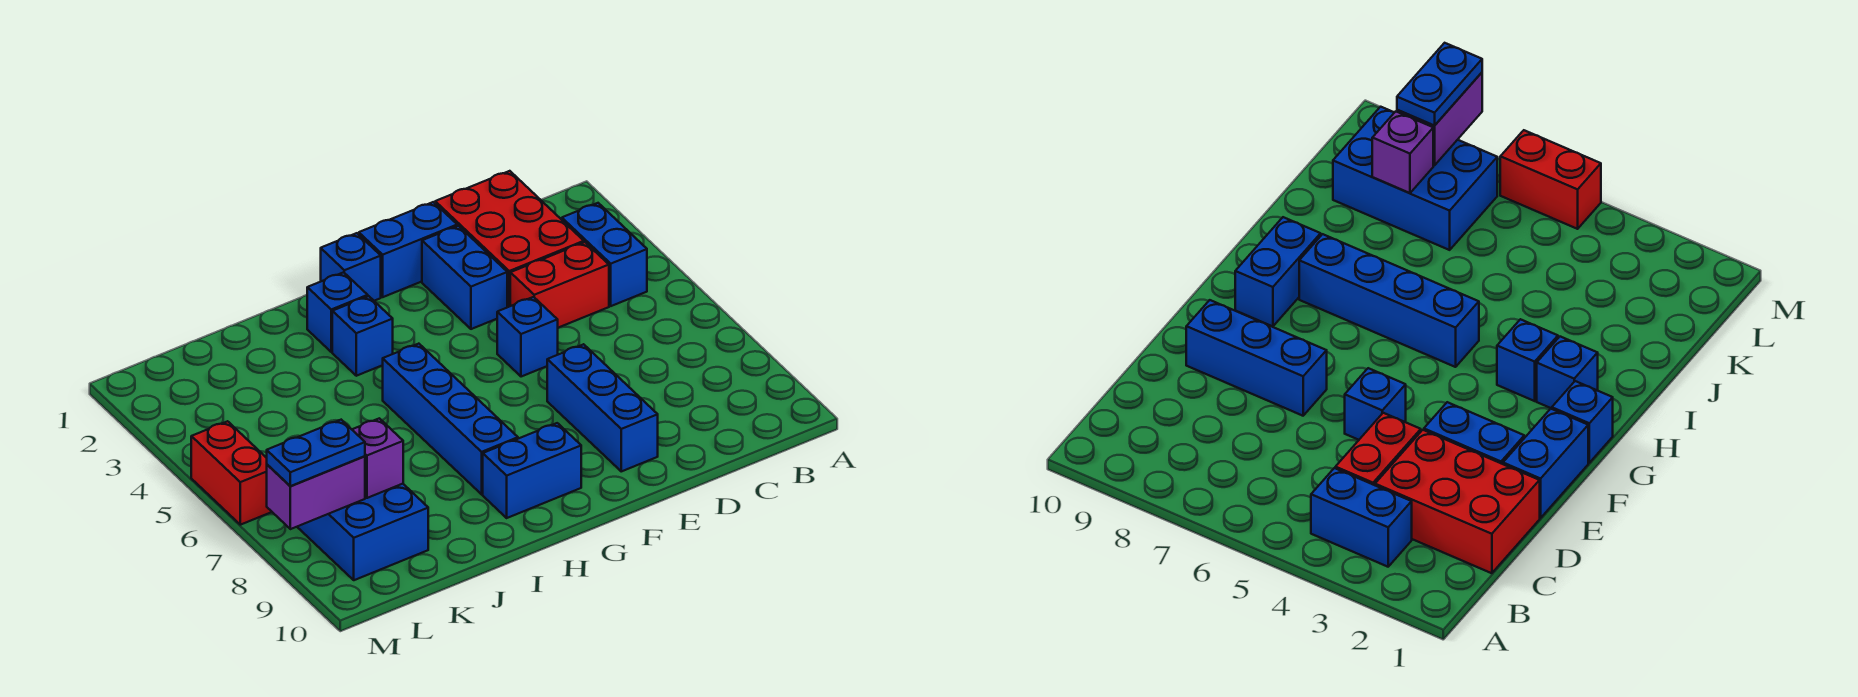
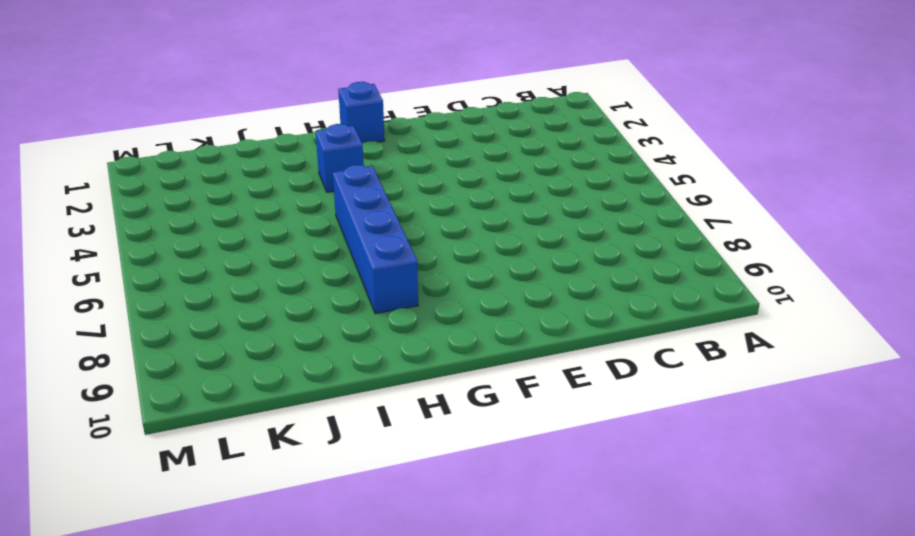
none -> blue brick B3:B4 level 1
none -> red brick C1:D3 level 1
none -> red brick C4:D4 level 1

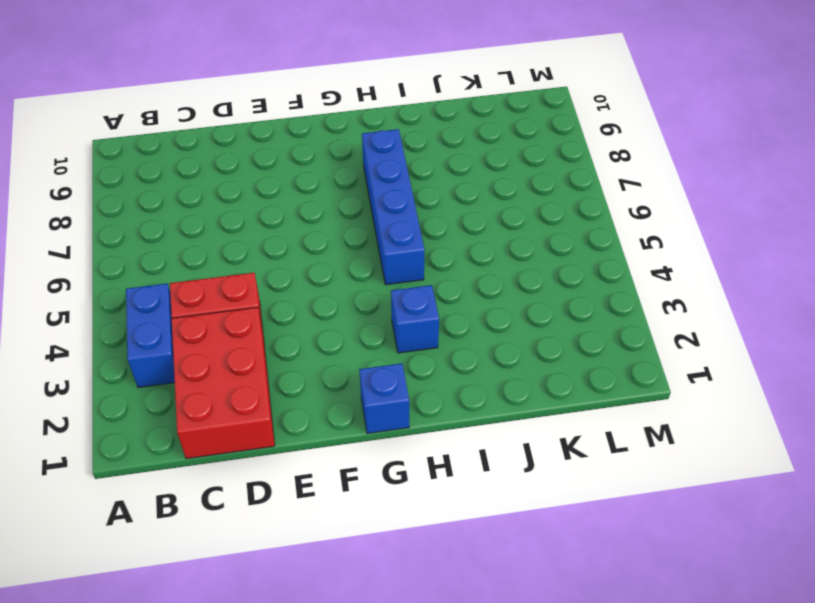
none -> blue brick E1:F1 level 1
none -> blue brick E2:E3 level 1
none -> blue brick E5 level 1

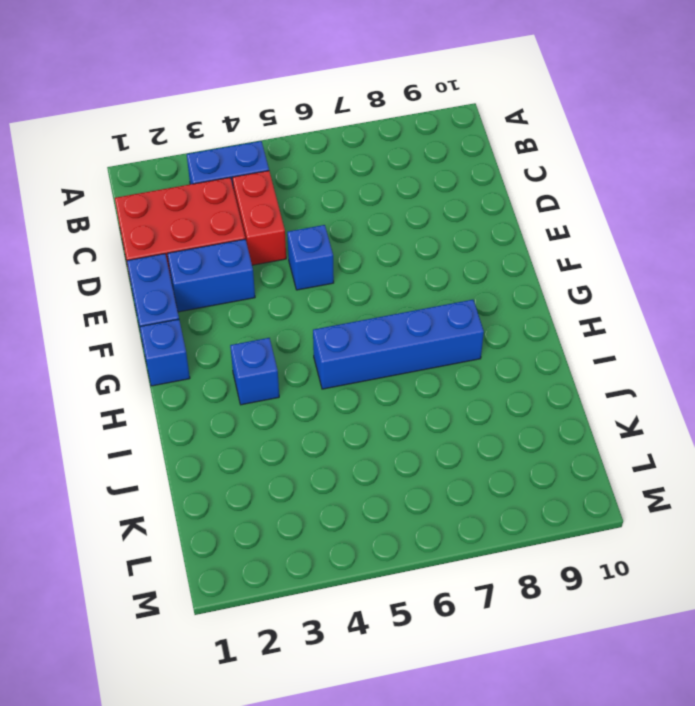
none -> blue brick E7:E9 level 1
none -> blue brick G9:H9 level 1
none -> blue brick H2 level 1

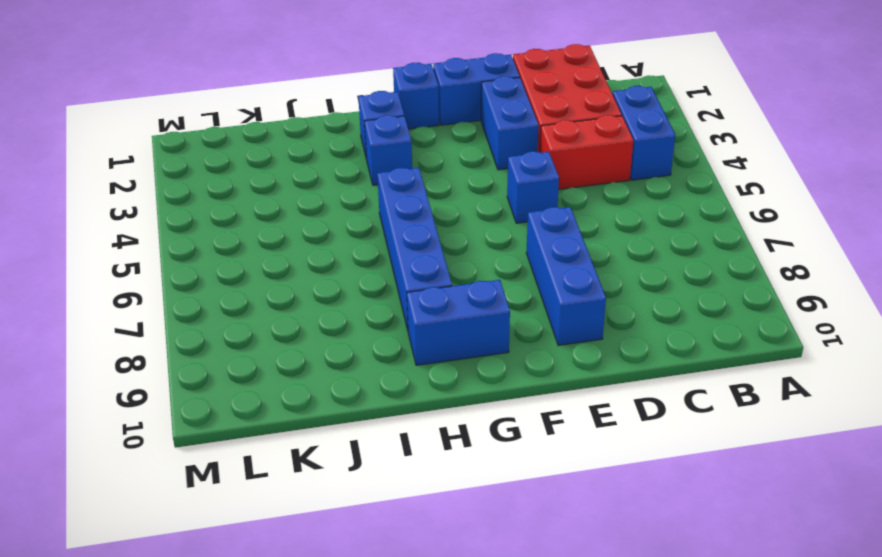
none -> blue brick K7:L9 level 1
none -> red brick M5:M6 level 1
none -> purple brick K8 level 2

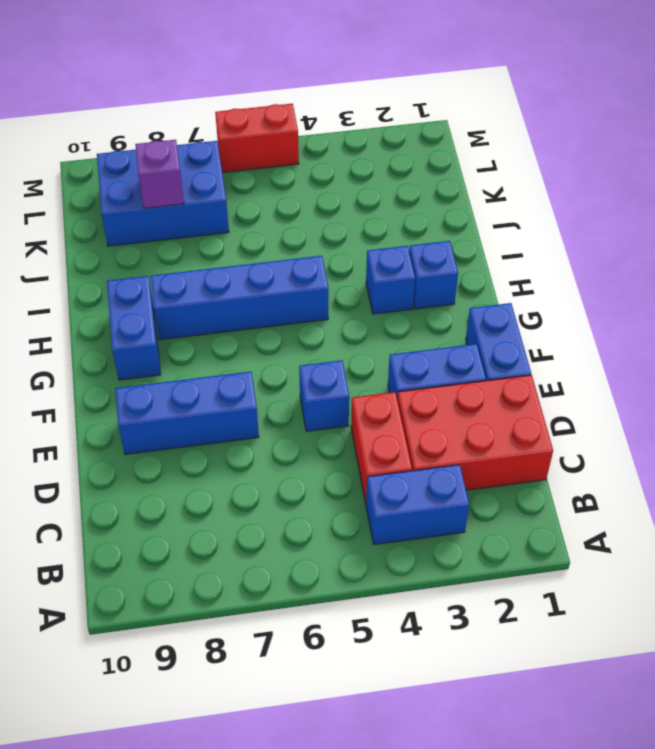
none -> blue brick G1 level 1
none -> purple brick L8:M8 level 2
none -> blue plate L8:M8 level 3

